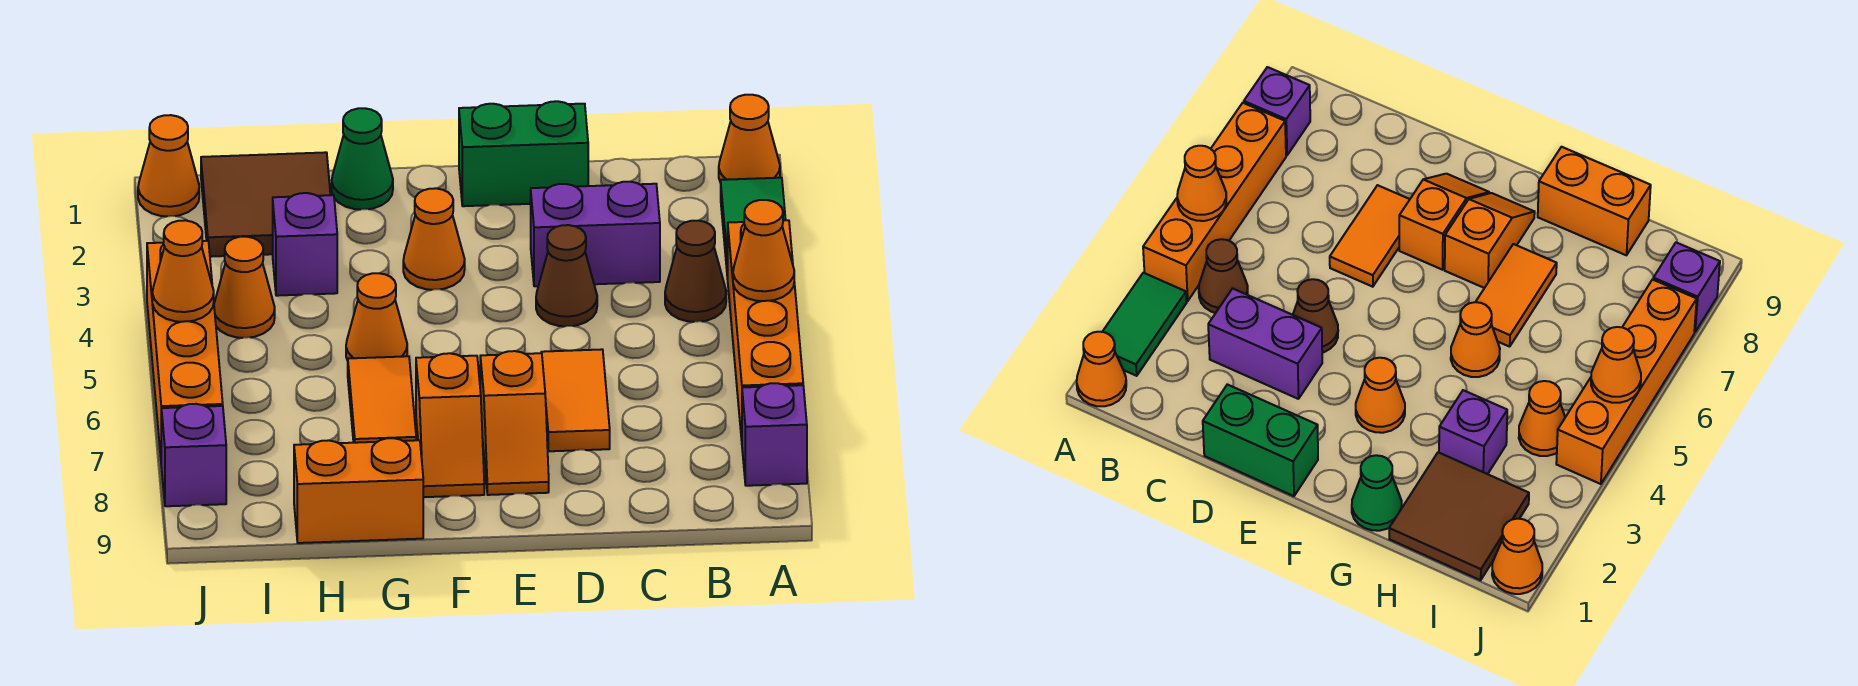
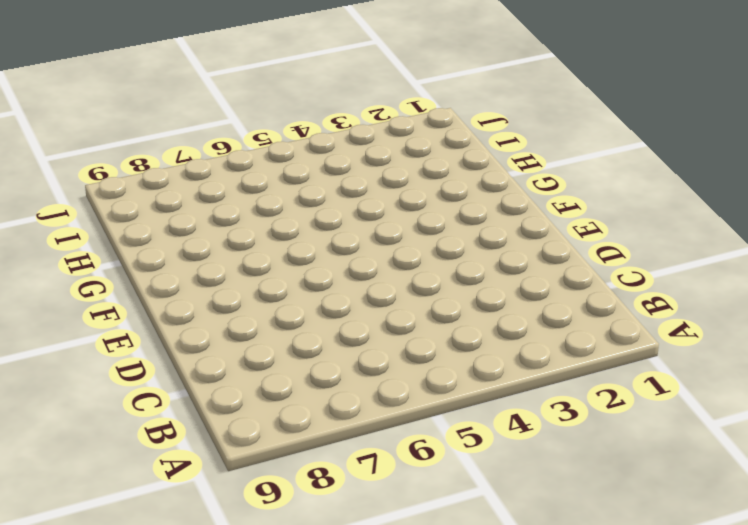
none -> orange cone A1 level 1
none -> green tile A2:A3 level 1
none -> orange brick A4:A7 level 1

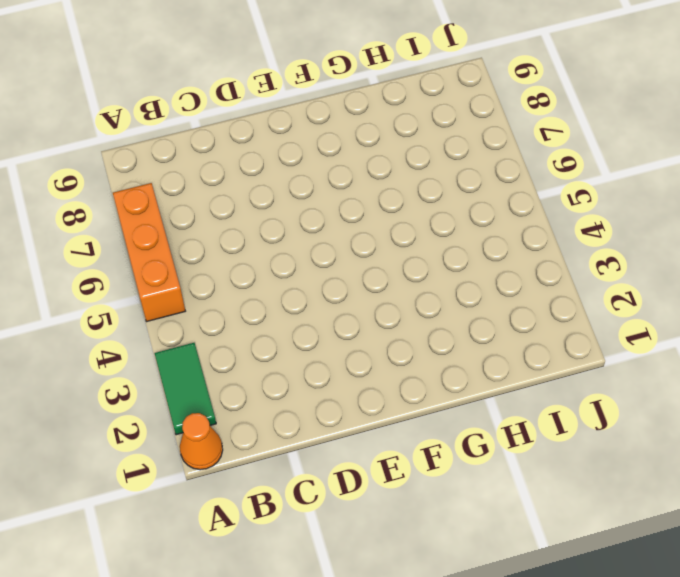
orange brick A5:A7 level 1 -> orange brick A4:A7 level 1
none -> purple brick A8 level 1
none -> brown cone B4 level 1
none -> purple brick C3:D3 level 1

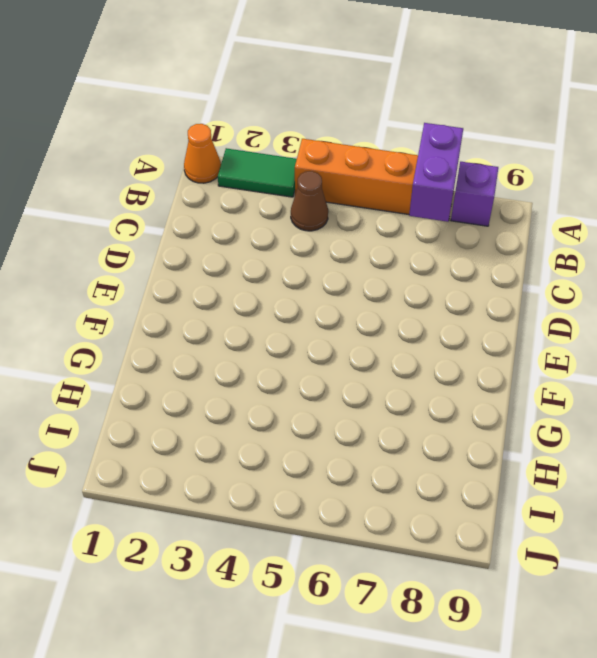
purple brick A7:B7 level 2 -> purple brick C3:D3 level 1
none -> green brick D1:E1 level 1
none -> brown cone D4 level 1
none -> orange tile D6:D7 level 1

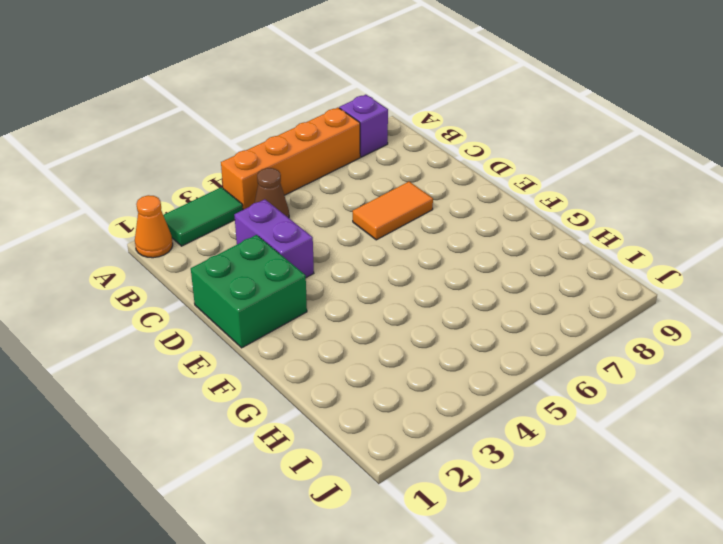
green brick D1:E2 level 1 -> green brick D1:E1 level 1
none -> brown cone D4 level 1
none -> orange slope E7:E8 level 1 top 7
none -> orange cone F3 level 1

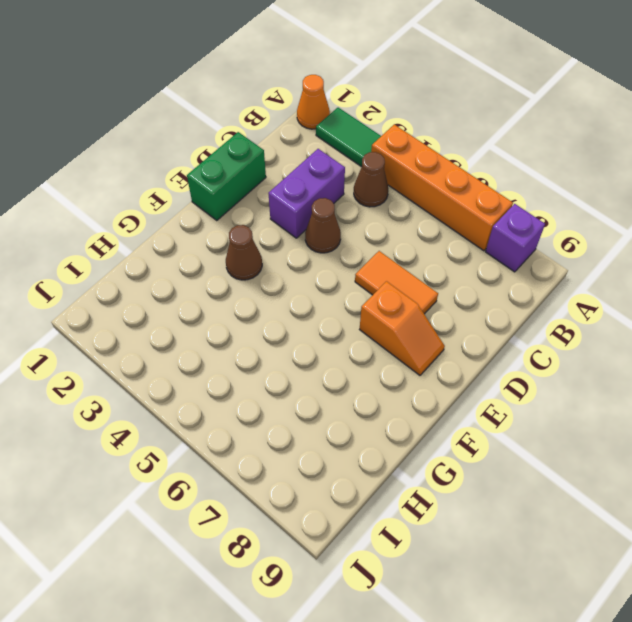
brown cone F3 level 1 -> orange cone F3 level 1
none -> orange slope F7:F8 level 1 top 7
none -> green cone G1 level 1
none -> orange cone G5 level 1

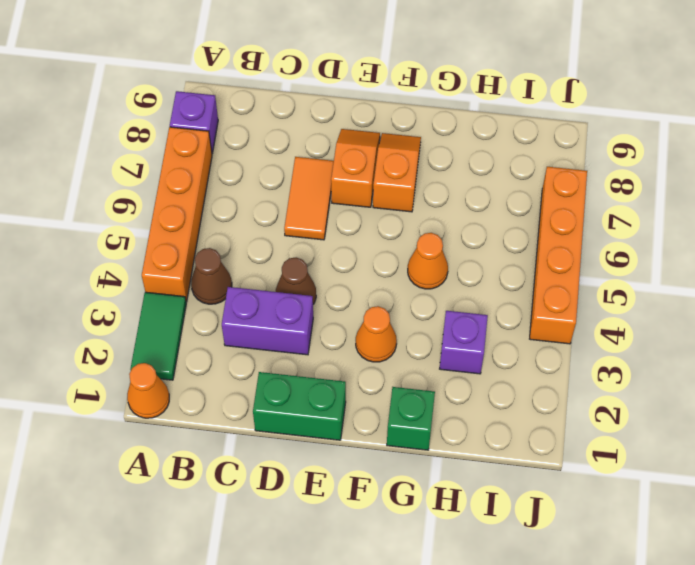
green brick G1 level 1 -> green cone G1 level 1
none -> orange tile G6:G7 level 1
none -> orange brick G9:H9 level 1
none -> brown tile H1:I2 level 1

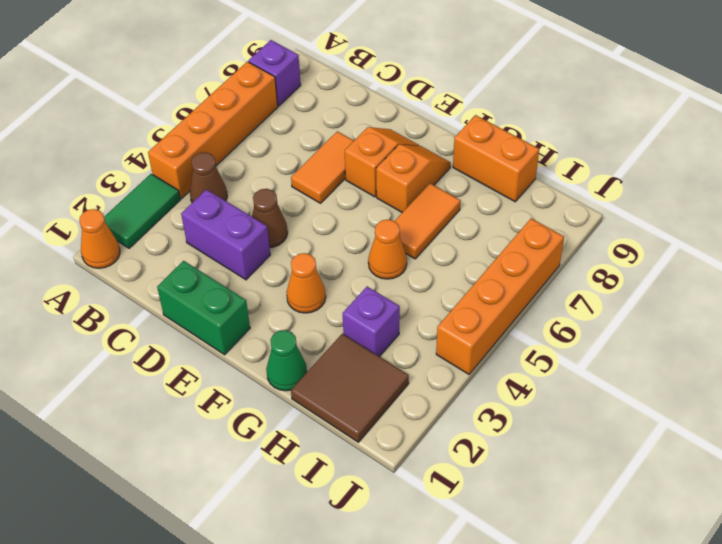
none -> orange cone I4 level 1
none -> orange cone J1 level 1
none -> purple brick J8 level 1

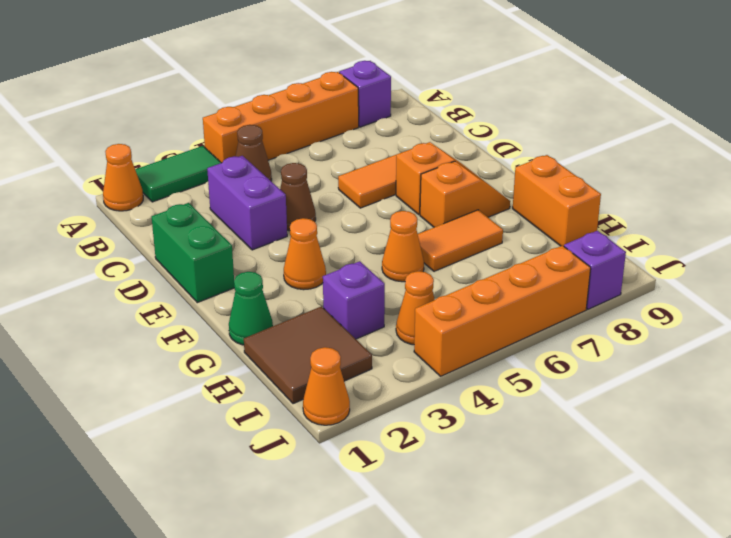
none -> orange cone A5 level 2
none -> orange cone J5 level 2

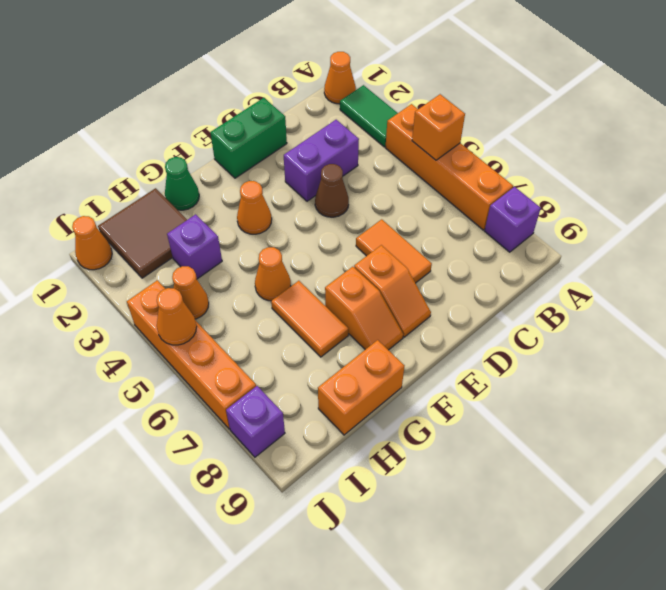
orange brick A5 level 2 -> orange cone A5 level 2
none -> brown cone B4 level 1

